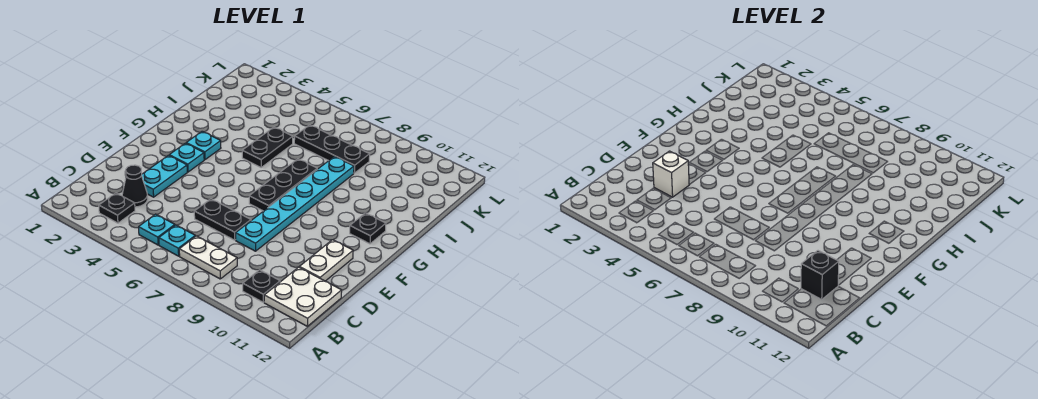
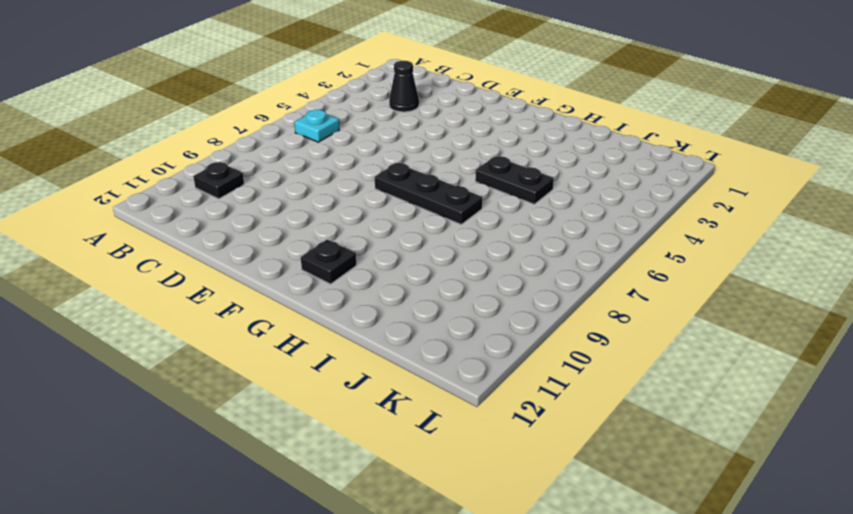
none -> black plate B3 level 1
none -> cyan plate B5 level 1
none -> white plate B7:B8 level 1

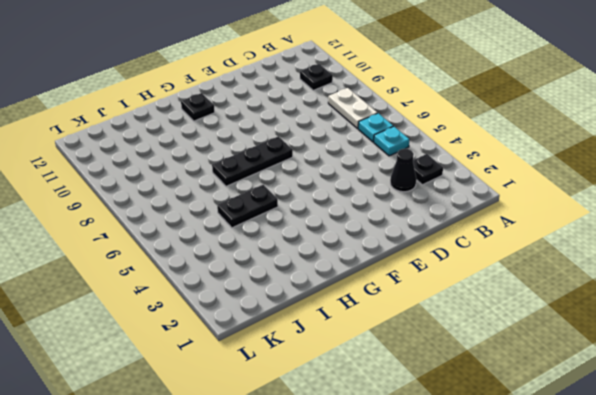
none -> white plate B11:C12 level 1
none -> cyan plate D3:E3 level 1
none -> black plate D6:D7 level 1

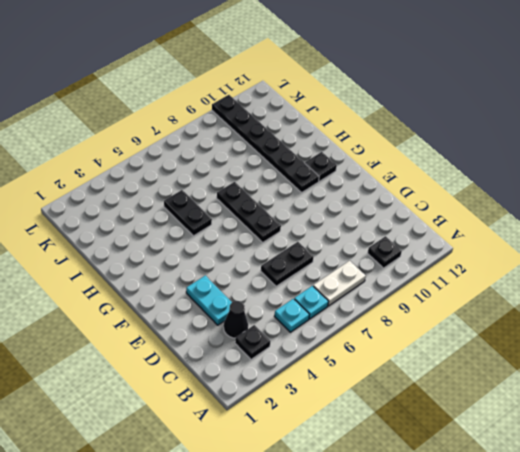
black plate G10:L10 level 1 -> none
none -> white plate B11:C12 level 1
none -> cyan plate D8:I8 level 1
none -> white plate D11:E11 level 1

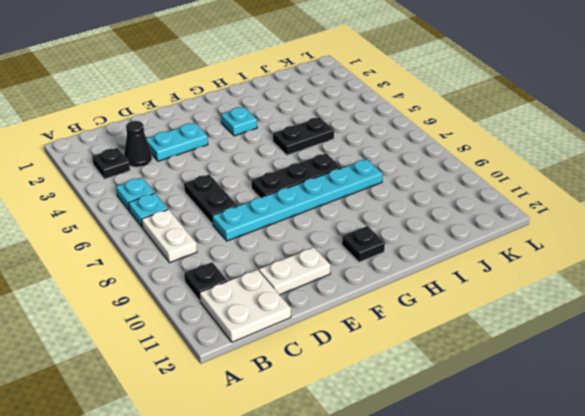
none -> cyan plate F3 level 1
none -> black plate J6:J8 level 1
none -> black brick C11 level 2

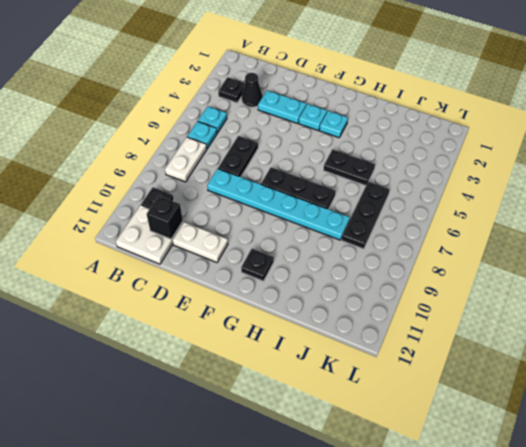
none -> white brick D3 level 2

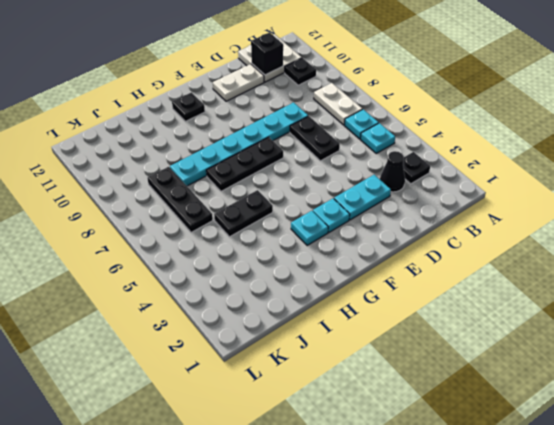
none -> white brick D3 level 2

